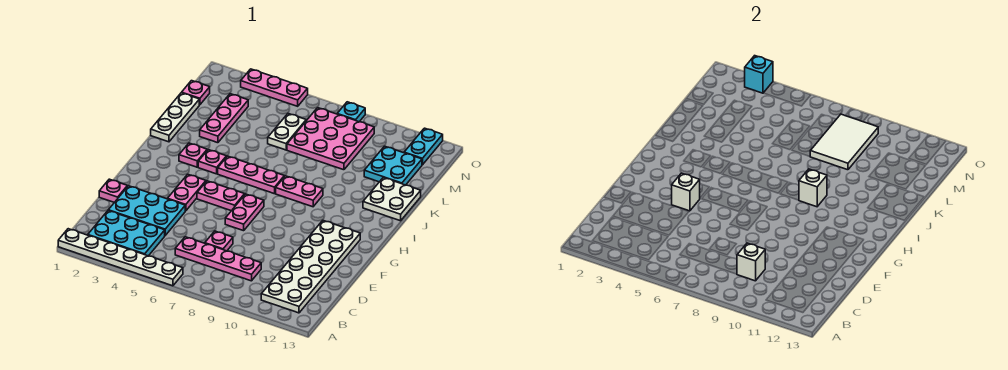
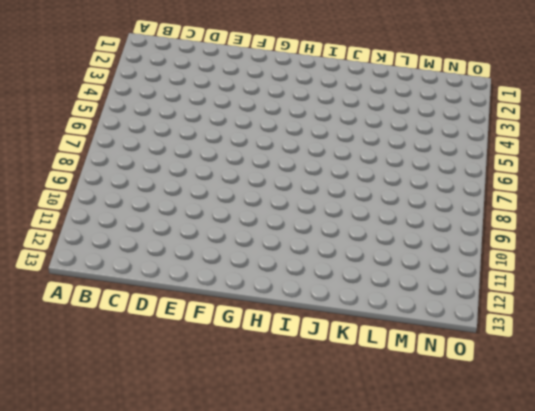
none -> white plate A1:A6 level 1
none -> cyan plate B2:C4 level 1
none -> white plate B11:G12 level 1

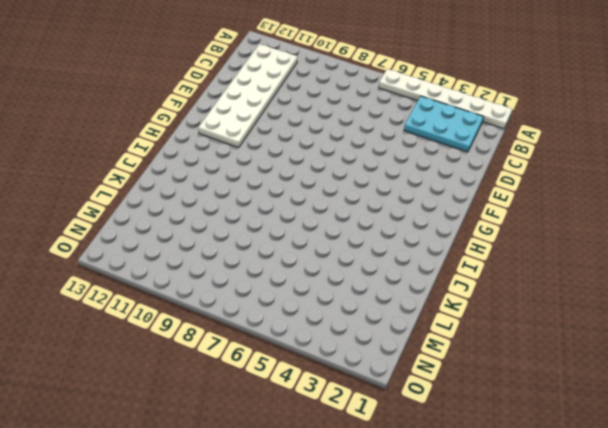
none -> pink plate C6:C9 level 1
none -> cyan plate D2:E4 level 1
none -> pink plate D7 level 1

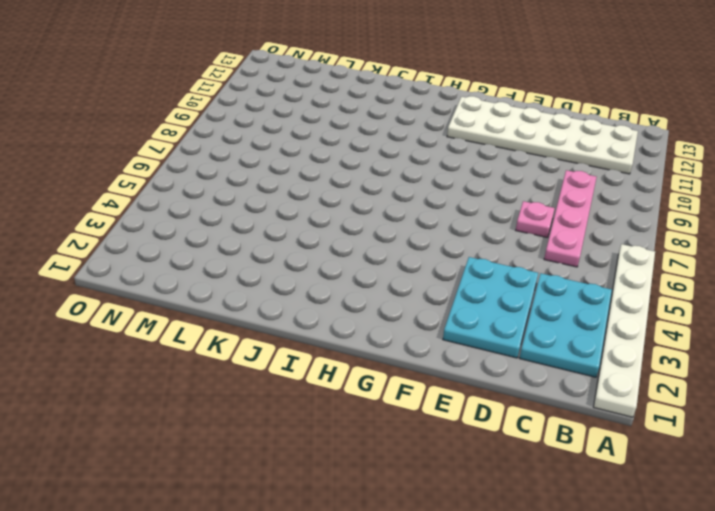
none -> pink plate E1 level 1
none -> pink plate F4:G4 level 1
none -> pink plate F7:G7 level 1

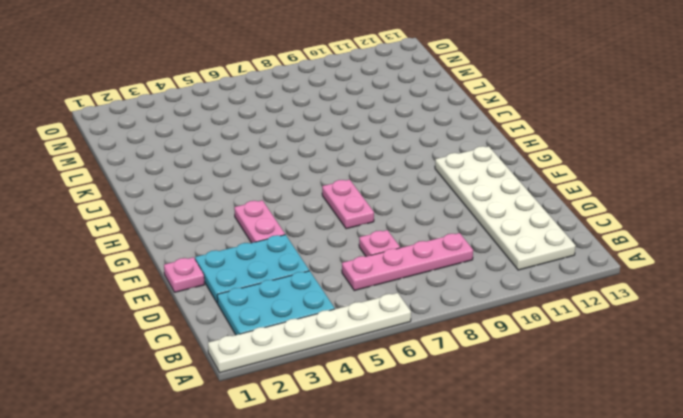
none -> pink plate G5:G6 level 1
none -> pink plate I3 level 1
none -> pink plate I4 level 1

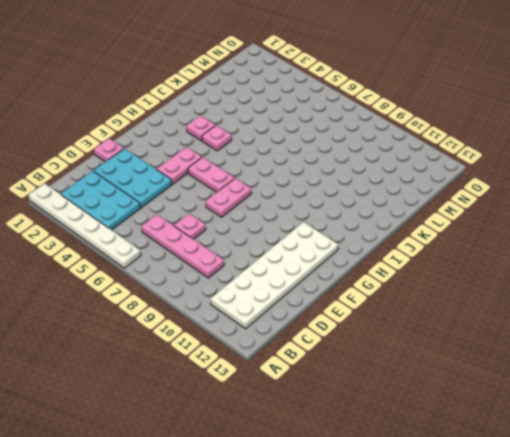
none -> pink plate I5:I7 level 1
none -> pink plate I8:I9 level 1
none -> white plate J1:L1 level 1

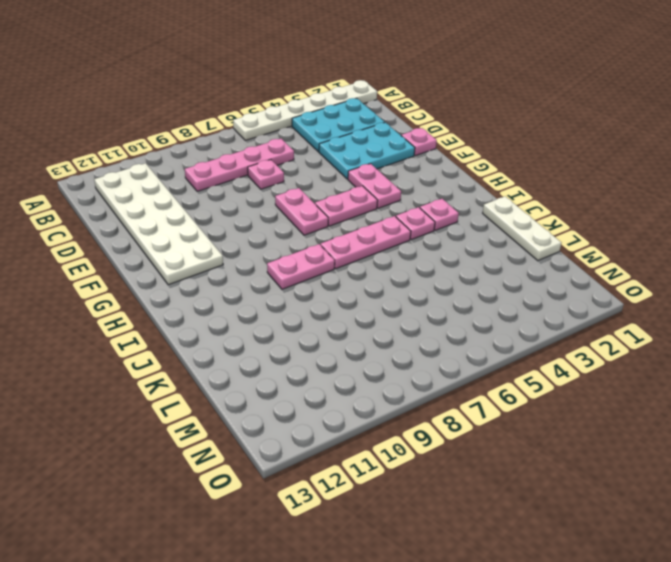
none -> white plate J12:K13 level 1
none -> pink plate K3:M3 level 1
none -> white plate L6:M6 level 1

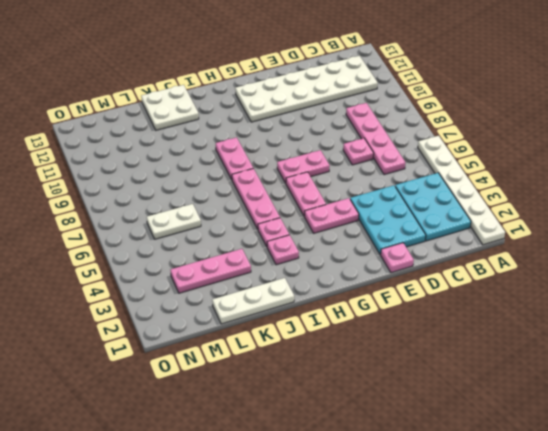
none -> pink plate L7:N9 level 1
none -> cyan plate L11:M12 level 1
none -> pink plate M1 level 1

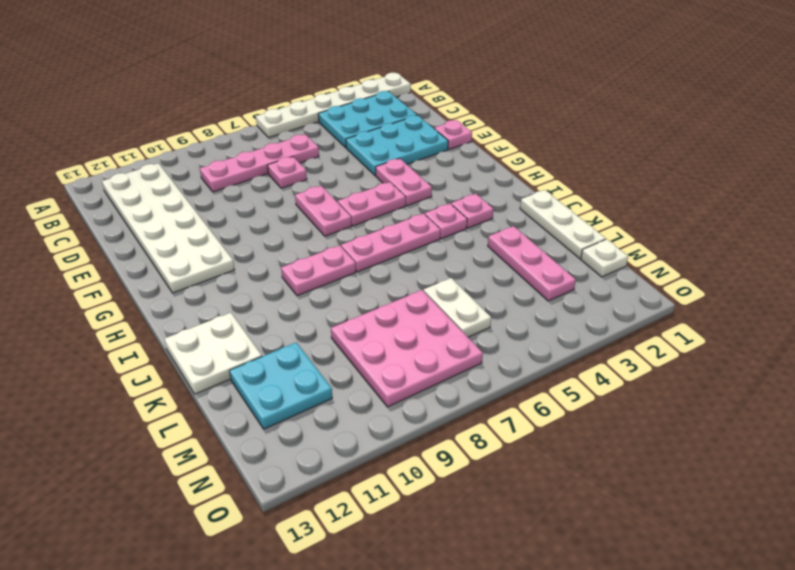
white plate M1 level 1 -> pink plate M1 level 1
none -> cyan plate N12:O12 level 1
none -> pink plate O3:O5 level 1
none -> cyan plate O8 level 1

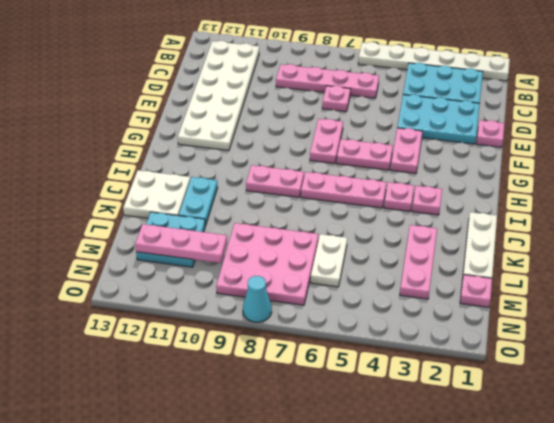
cyan plate J11:K11 level 1 -> cyan plate N12:O12 level 1
pink plate M10:M12 level 2 -> pink plate O3:O5 level 1
cyan cone O8 level 1 -> cyan plate O8 level 1
none -> white brick C9 level 2
none -> white brick F4 level 2
none -> white brick I9 level 2

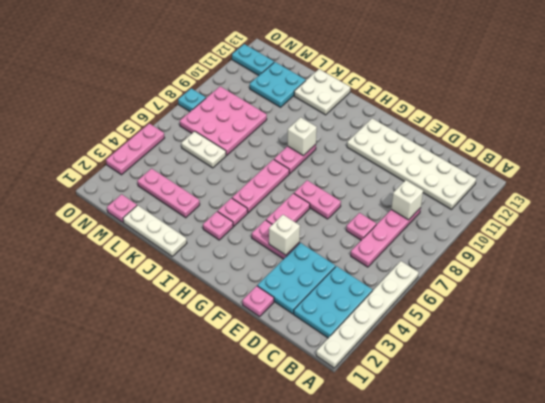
none -> white tile L8:N9 level 2
none -> cyan brick O3 level 2

